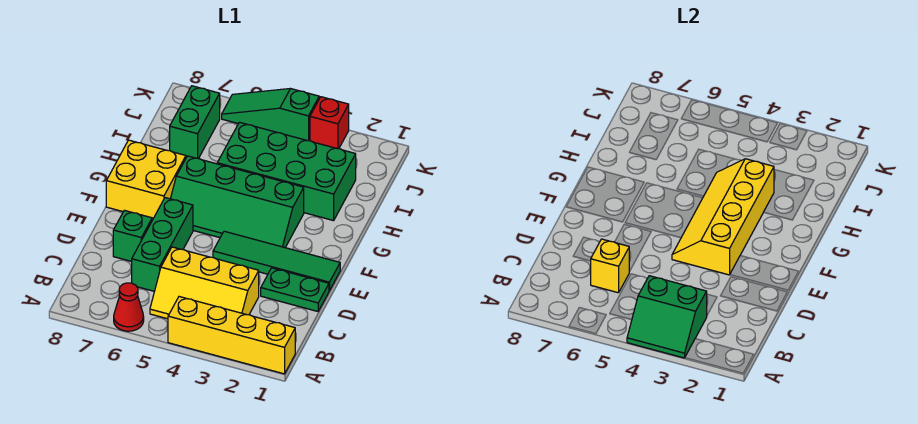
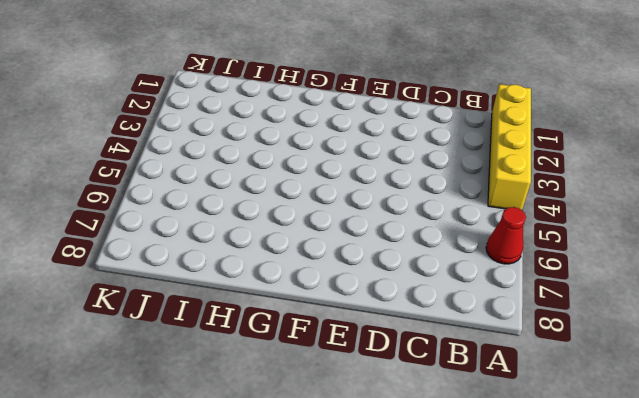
none -> yellow slope B3:C5 level 1 top C
none -> green brick C6:E6 level 1
none -> green plate D1:D2 level 1

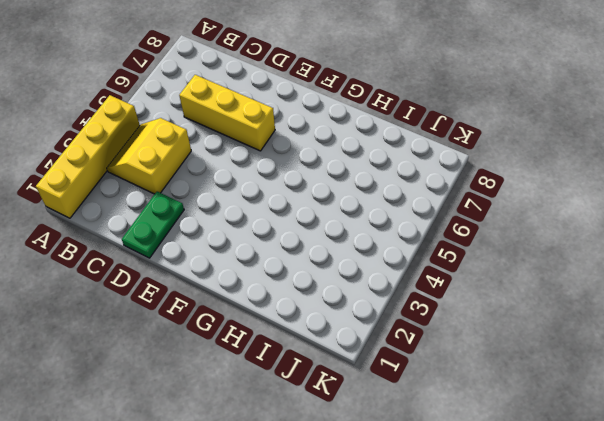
yellow slope B3:C4 level 1 top C -> yellow slope B3:C5 level 1 top C
yellow brick C6:E6 level 1 -> green brick C6:E6 level 1
none -> red cone A6 level 1
none -> green brick D7 level 1
none -> green tile E1:E4 level 1

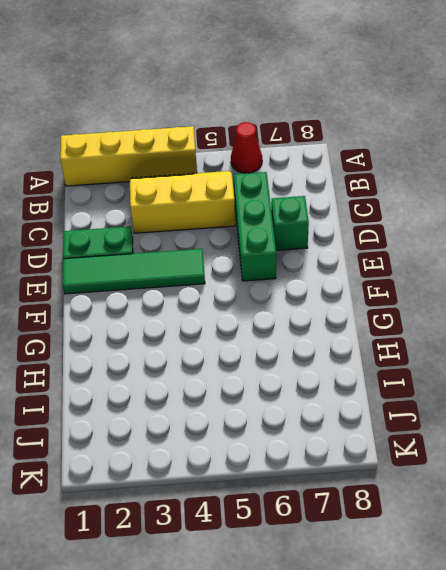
none -> green slope F3:G6 level 1 top G
none -> yellow brick F7:G8 level 1
none -> green brick H2:I5 level 1

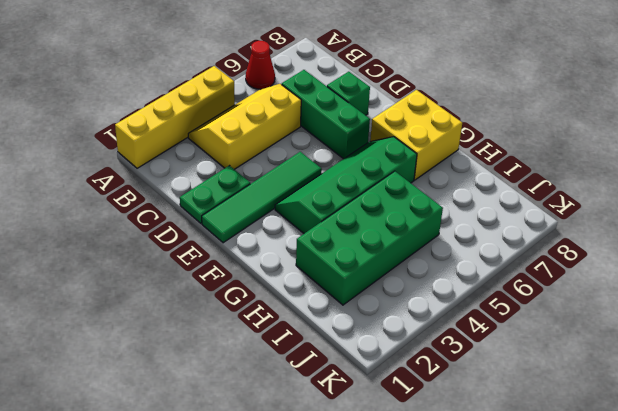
none -> green brick I7:J7 level 1
none -> red brick K3 level 1
none -> green slope K4:K6 level 1 top 4

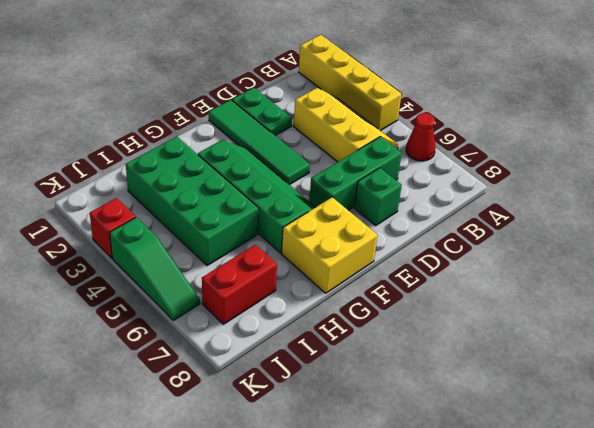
red brick I7:J7 level 1 -> green brick I7:J7 level 1
none -> green slope A3:B4 level 2 top B
none -> yellow brick C6 level 2
none -> yellow slope E3:H4 level 2 top 3

